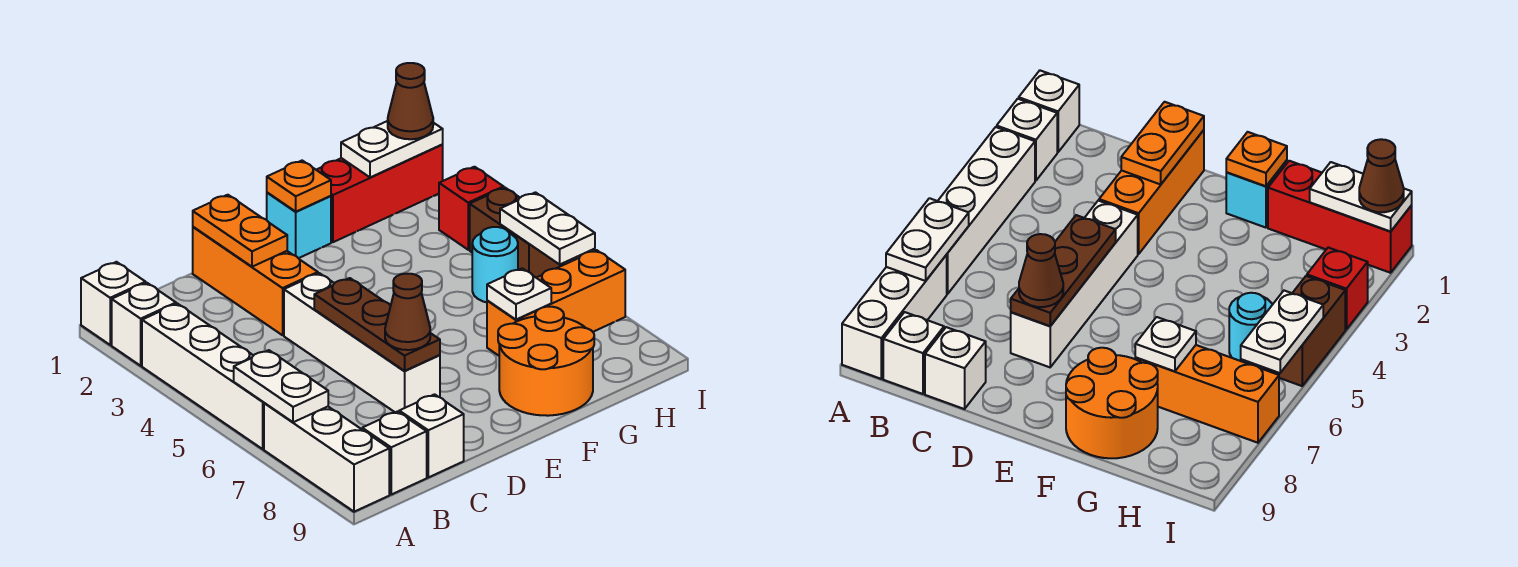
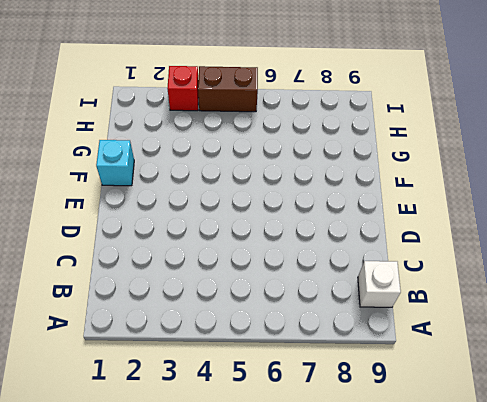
none -> white brick A1 level 1
none -> white brick A2 level 1
none -> white brick A3:A6 level 1

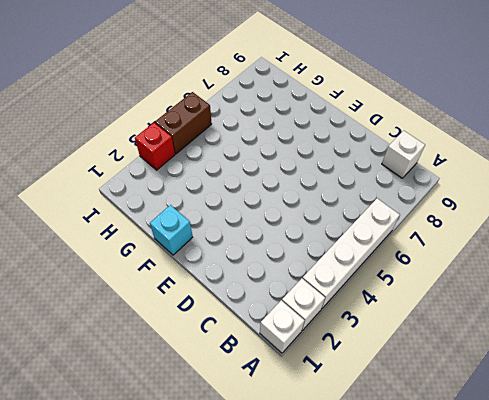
none -> white brick A7:A9 level 1
none -> white brick C9 level 1
none -> orange brick D1:D3 level 1

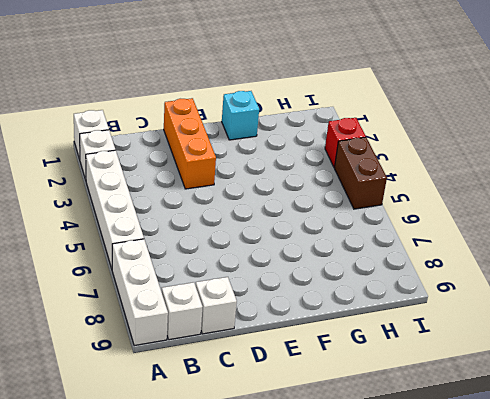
none -> white brick D4:D7 level 1
none -> orange round brick F8:G9 level 1
none -> red brick G1:I1 level 1

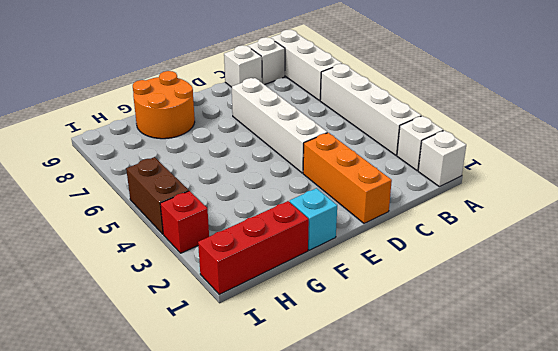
none -> orange brick G7:I7 level 1
none -> cyan round brick H5 level 1
none -> white plate A6:A7 level 2

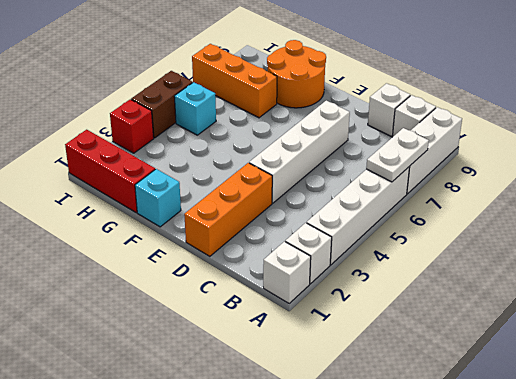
cyan brick H5 level 1 -> cyan round brick H5 level 1
none -> orange plate D1:D2 level 2
none -> brown plate D5:D7 level 2
none -> orange plate F1 level 2

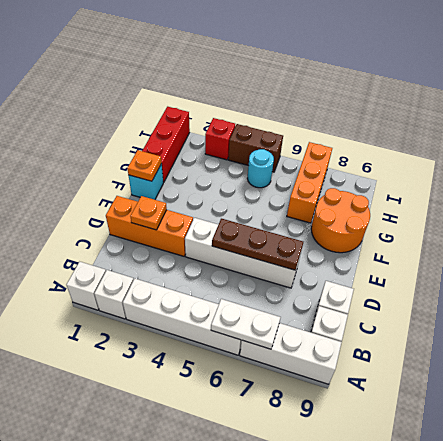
orange plate D2 level 2 -> orange plate D1:D2 level 2
none -> white plate G7 level 2
none -> white plate H1:I1 level 2
none -> white plate I5:I6 level 2

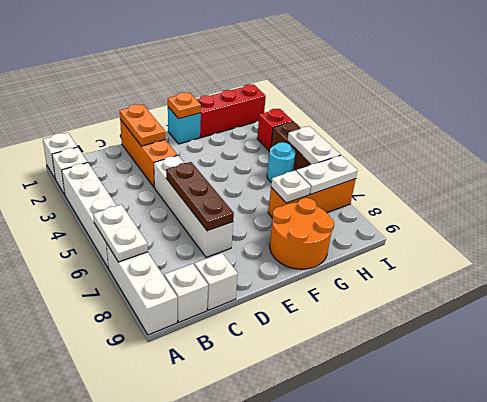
white plate H7:I7 level 2 -> white plate H1:I1 level 2
none -> brown cone D7 level 3
none -> brown cone I1 level 3

